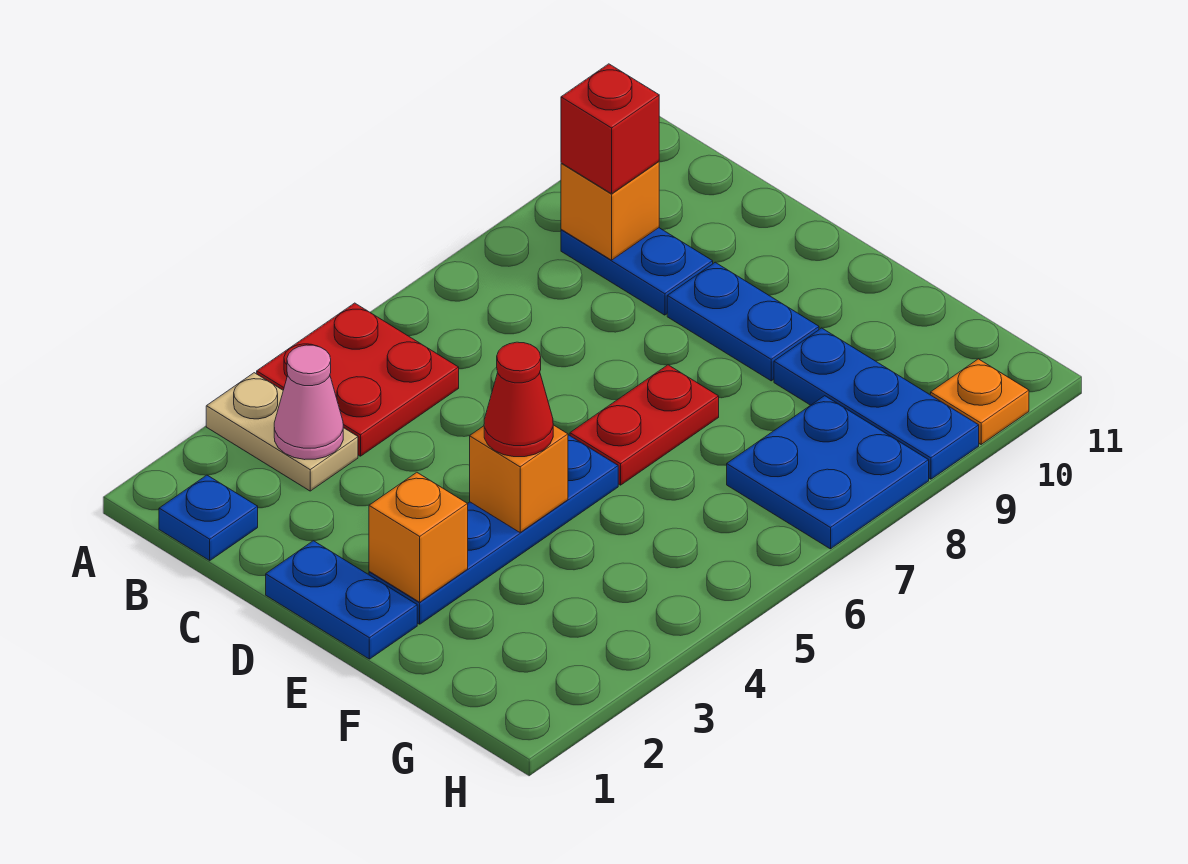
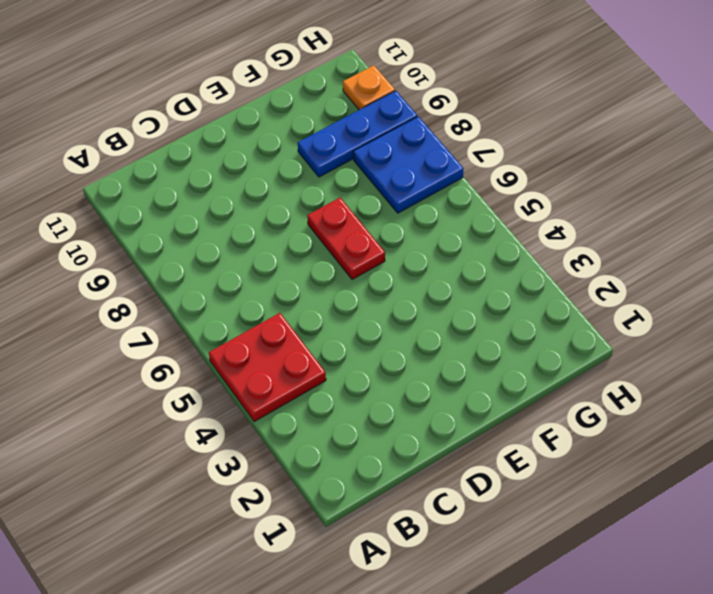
none -> tan plate A3:B3 level 1
none -> blue plate B1 level 1
none -> blue plate B9:C9 level 1

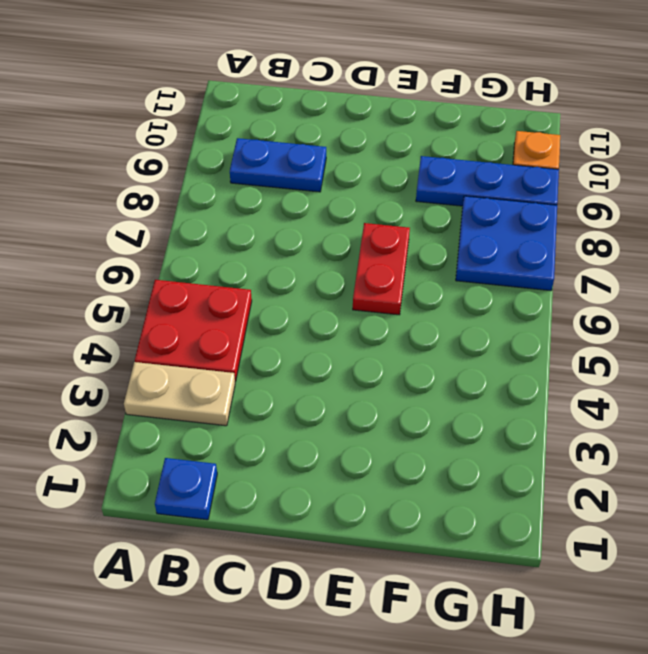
none -> blue plate D1:E1 level 1
none -> blue plate D9:E9 level 1
none -> blue plate E2:E5 level 1

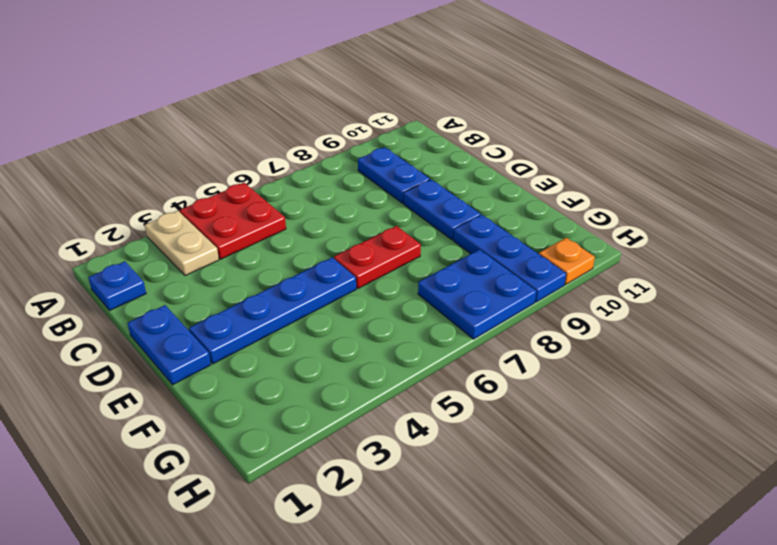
none -> pink cone B3 level 2
none -> orange brick B9 level 2
none -> orange brick E2 level 2

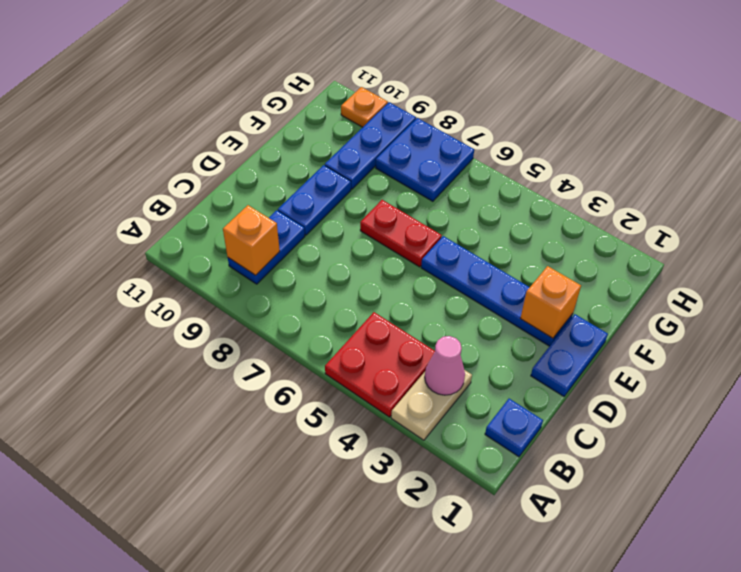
none -> orange brick E4 level 2
none -> red brick B9 level 3
none -> red cone E4 level 3

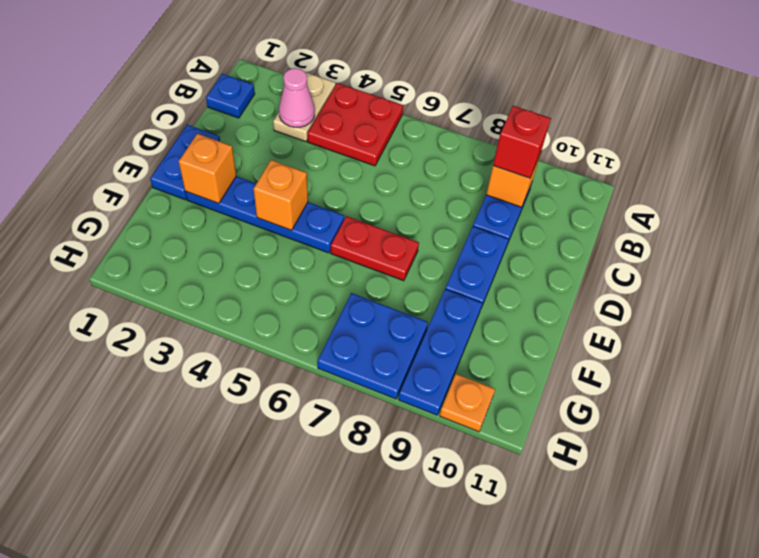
none -> red cone E4 level 3

